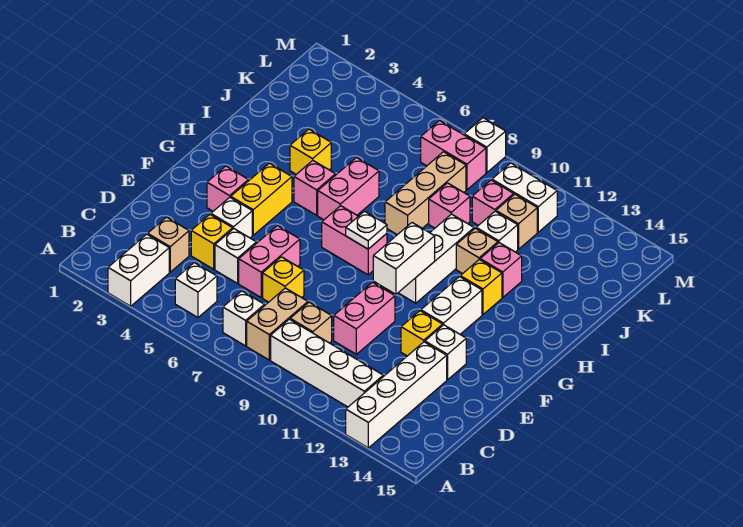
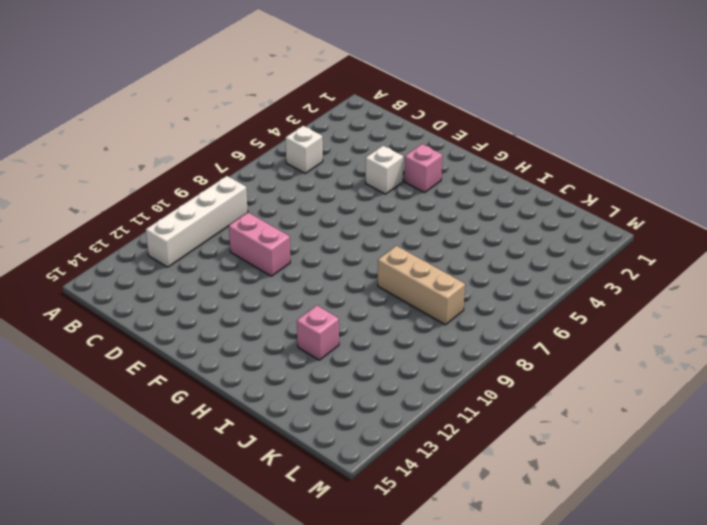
none -> white brick A3:B3 level 1
none -> white brick A13:D13 level 1
none -> white brick B7 level 1
none -> tan brick B8:C8 level 1

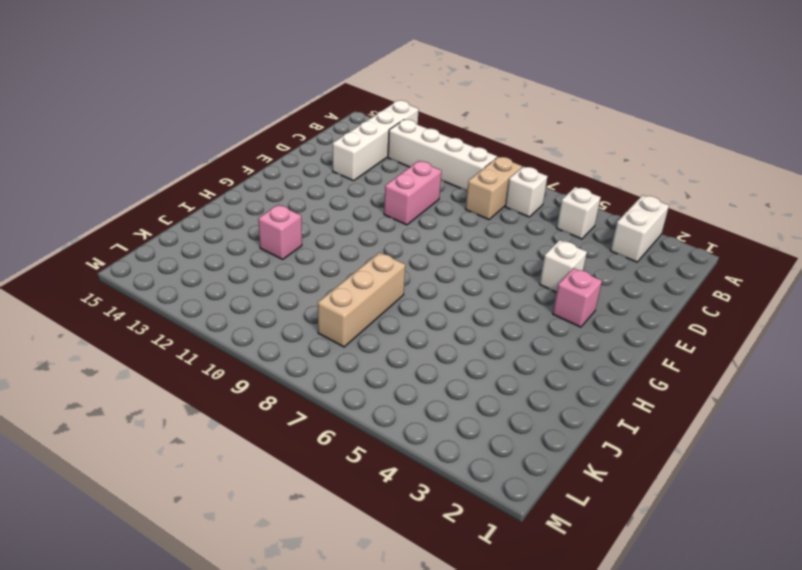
none -> tan brick C3 level 1
none -> tan brick C9 level 1
none -> yellow brick D4 level 1
none -> white brick D5 level 1

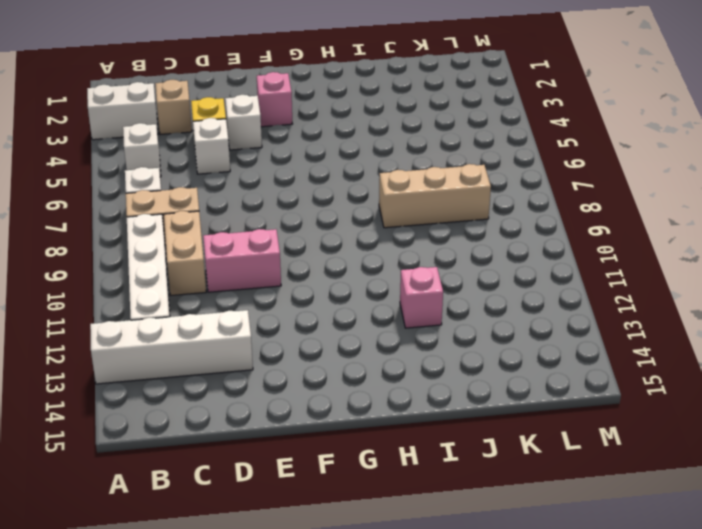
tan brick C9:C10 level 1 -> tan brick C9 level 1
none -> pink brick D6:E6 level 1
none -> yellow brick D7 level 1
none -> yellow brick E12 level 1
none -> white brick E13 level 1

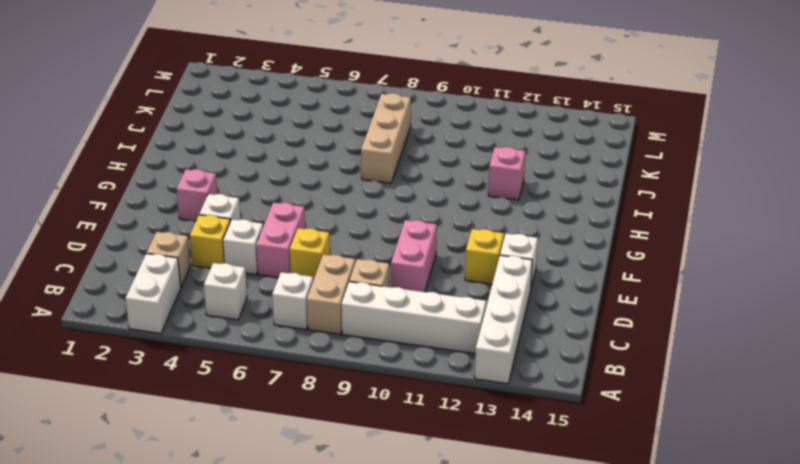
none -> yellow brick F4:G4 level 1
none -> white brick F12:G12 level 1
none -> pink brick G7:G8 level 1
none -> white brick G10:I10 level 1

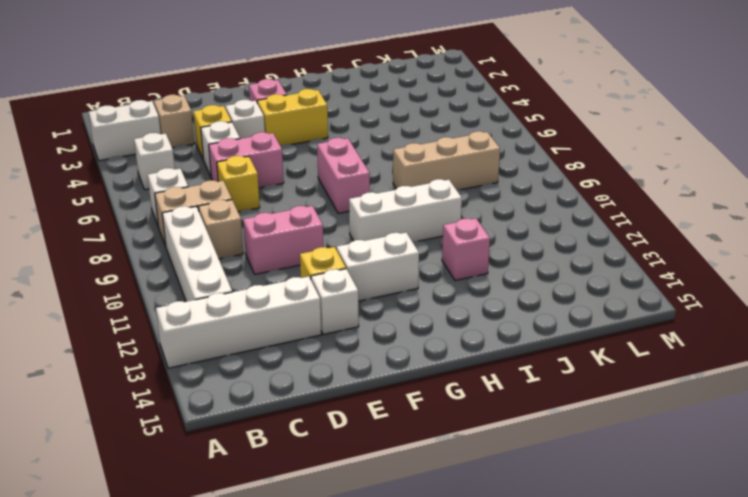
none -> pink brick H5 level 1
none -> pink brick H6:I6 level 1
none -> yellow brick H12 level 1
none -> yellow brick I4 level 1

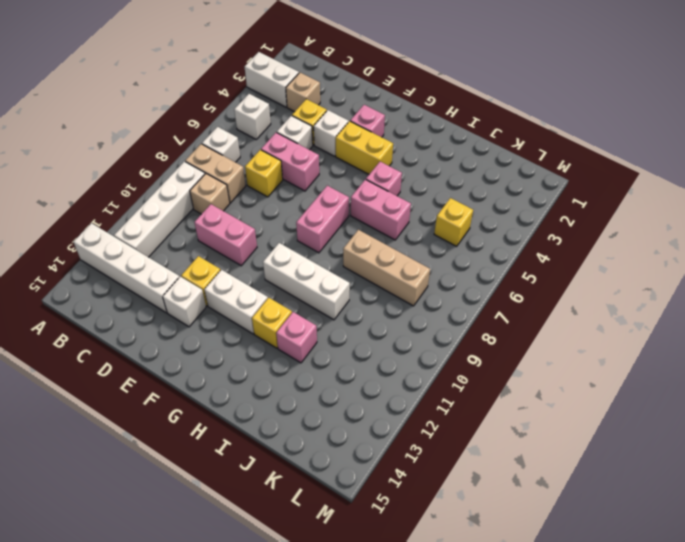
yellow brick K5 level 1 -> yellow brick I4 level 1
none -> tan brick I11 level 1
none -> pink brick J9 level 1
none -> white brick J11 level 1
none -> pink brick K10 level 1

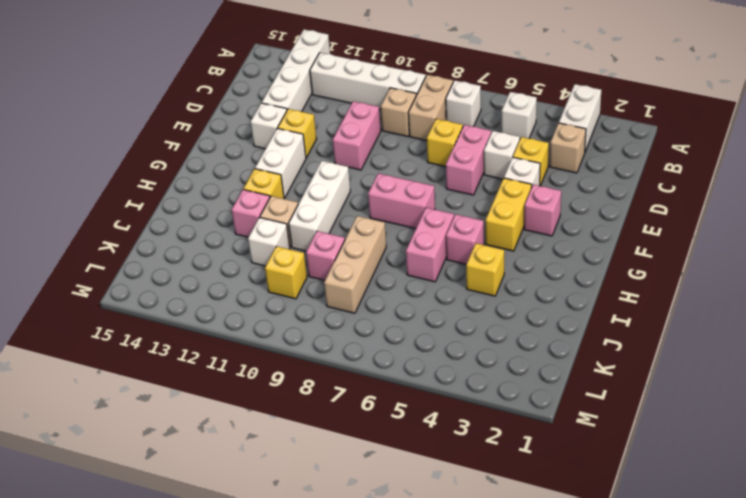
yellow brick K10 level 1 -> pink brick K10 level 1
none -> tan brick K11 level 1
none -> pink brick L7:L8 level 1
none -> white brick L10:L11 level 1
none -> white brick M8 level 1

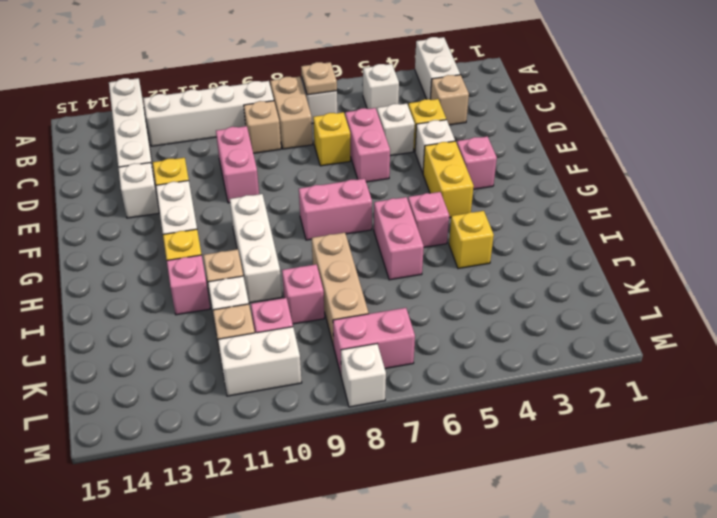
tan plate B7 level 2 -> none
none -> white brick F10:G10 level 2
none -> white plate G8 level 2

